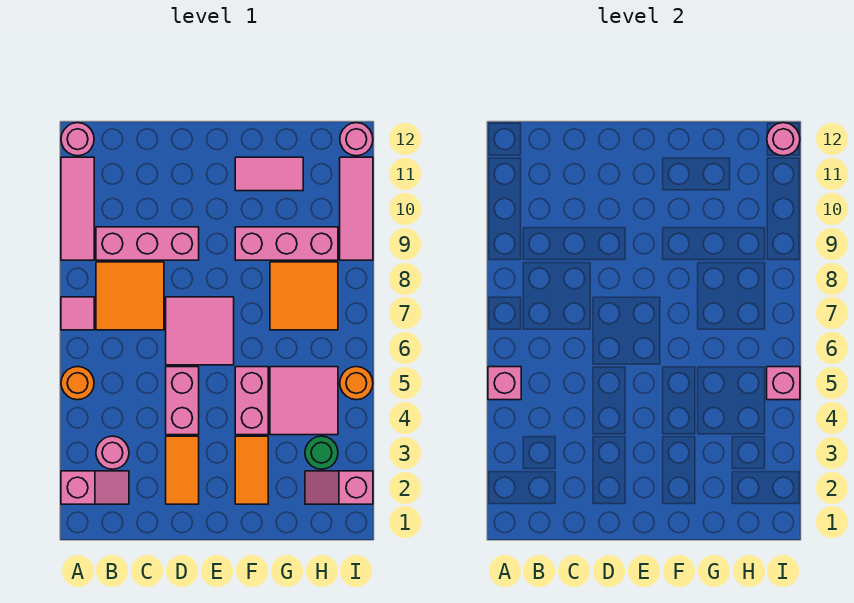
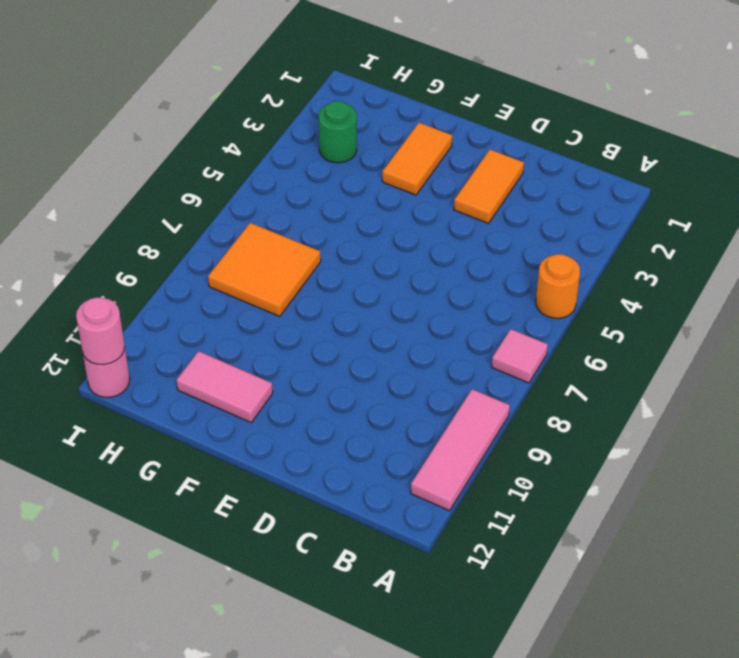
none -> pink slope A2:B2 level 1 top A
none -> pink round brick A12 level 1
none -> pink round brick B3 level 1

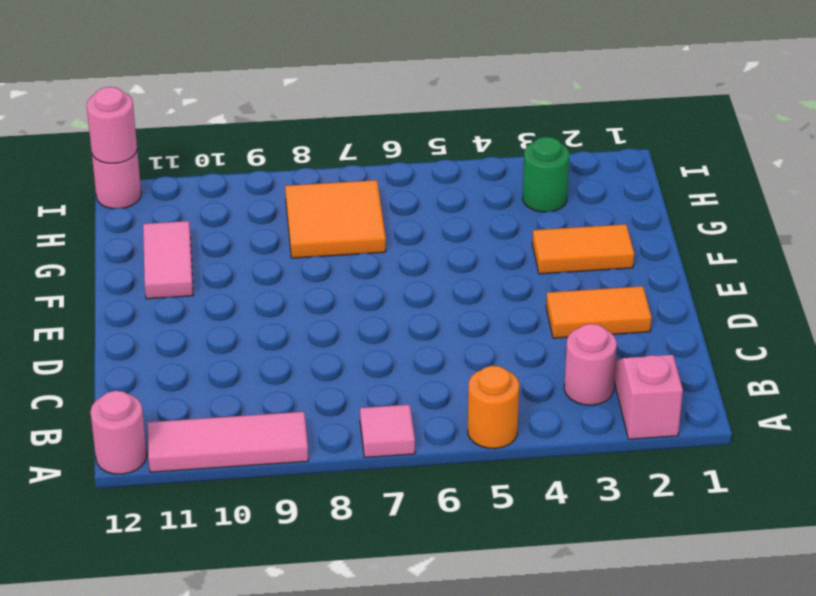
none -> orange tile B7:C8 level 1
none -> pink brick B9:D9 level 1
none -> pink brick D4:D5 level 1

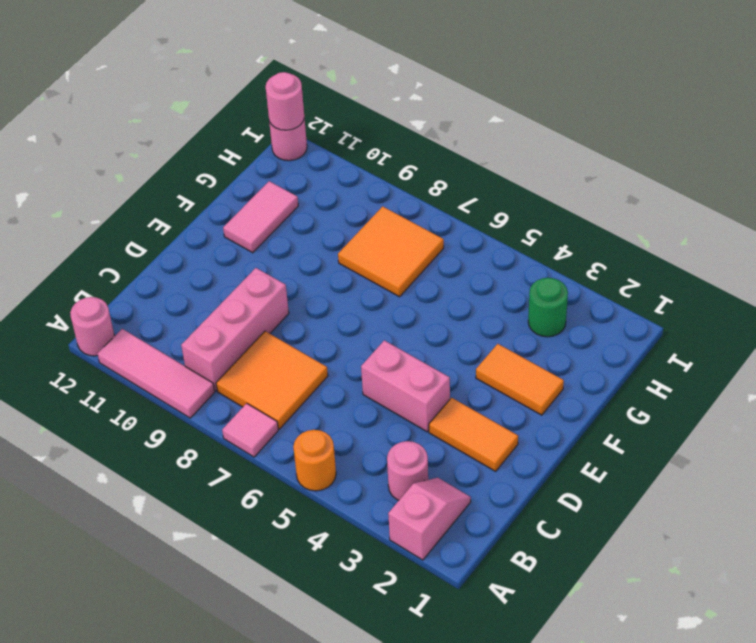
none -> pink tile D6:E7 level 1
none -> pink brick F4:F5 level 1
none -> pink brick F9:H9 level 1

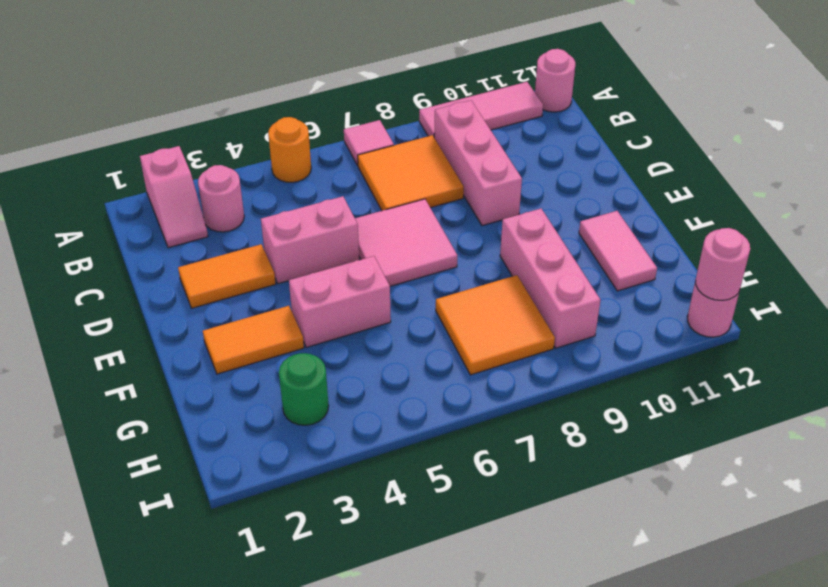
none -> pink tile G4:H5 level 1
none -> pink slope H2:I2 level 1 top I
none -> orange round brick I5 level 1

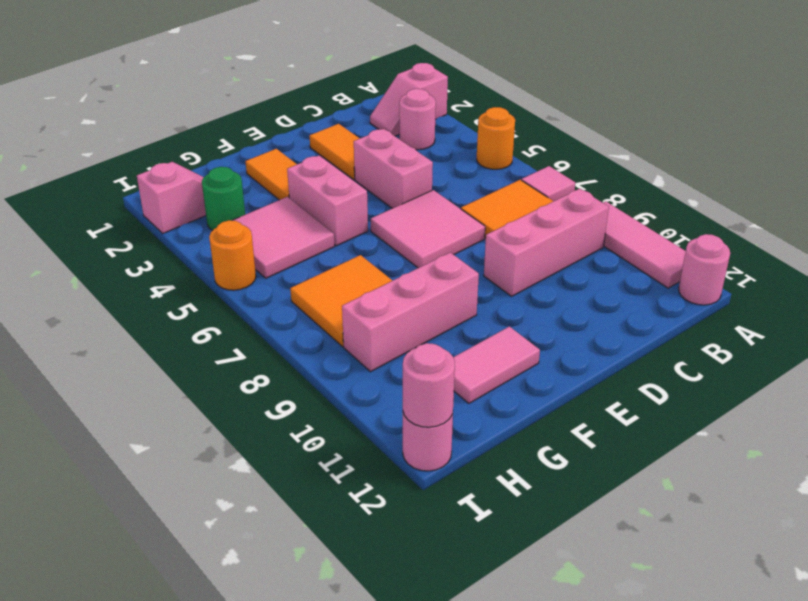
none -> pink tile I9:I11 level 1
none -> pink brick A5 level 2
none -> pink brick I5 level 2

